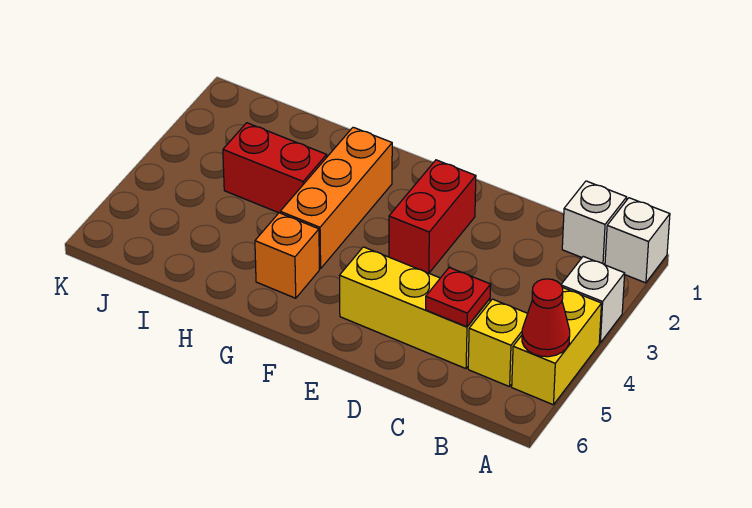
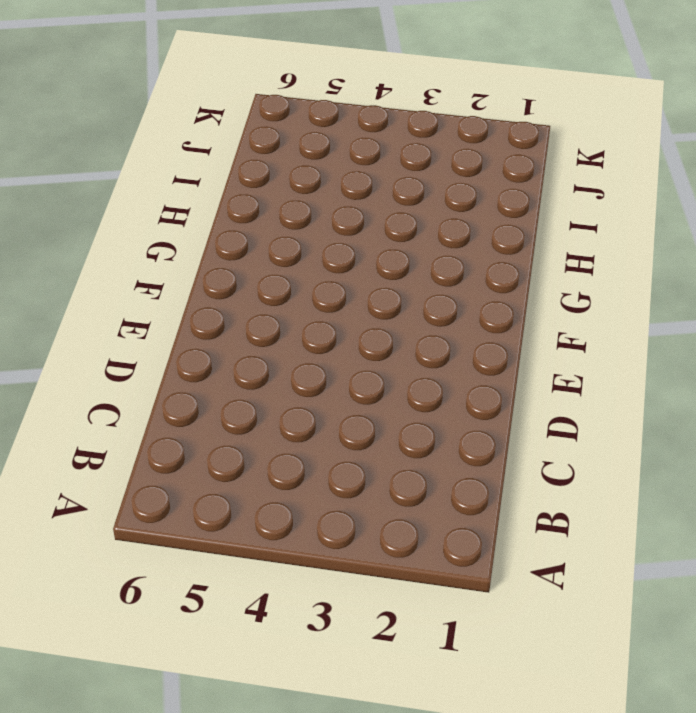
none -> white brick A1 level 1
none -> white brick A3 level 1
none -> yellow brick A4:A5 level 1

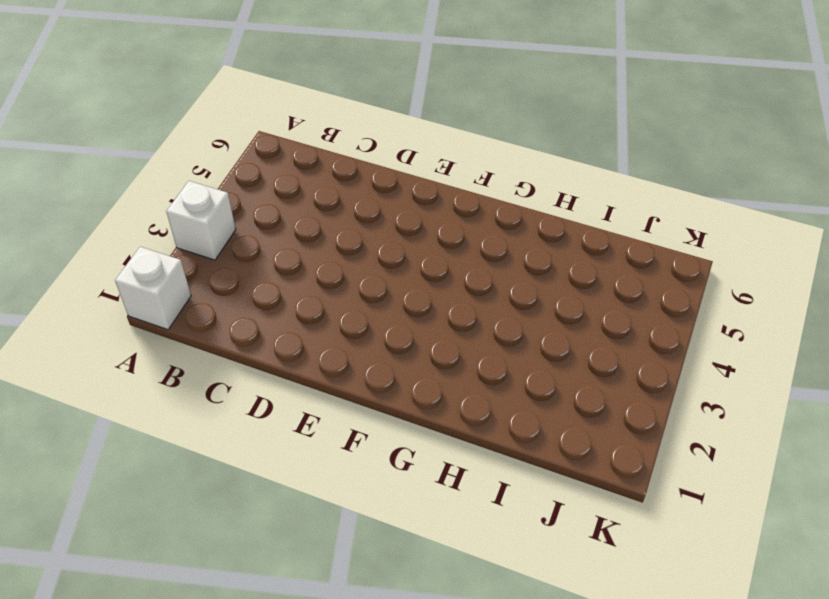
none -> yellow brick A4:A5 level 1
none -> white brick B1 level 1
none -> yellow brick B5 level 1

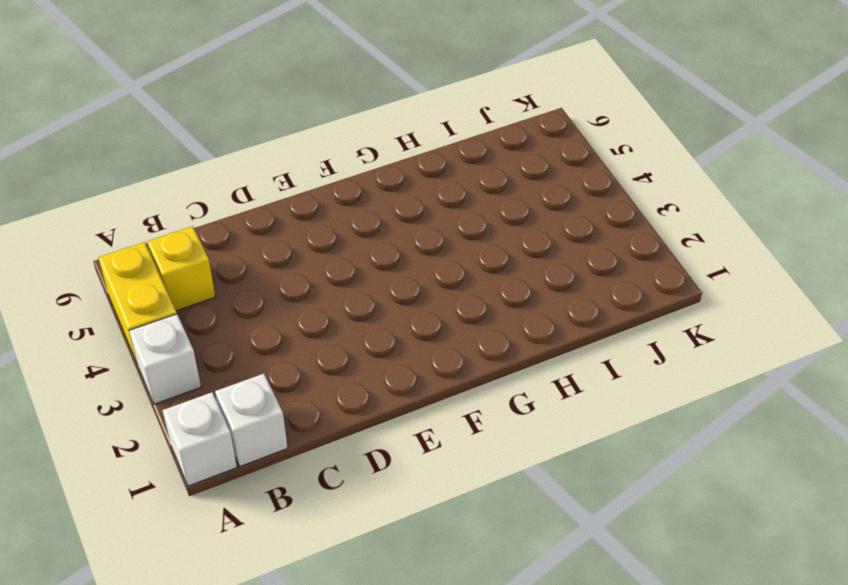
none -> yellow brick C5:E5 level 1
none -> red brick E2:E3 level 1
none -> orange brick G2:G4 level 1

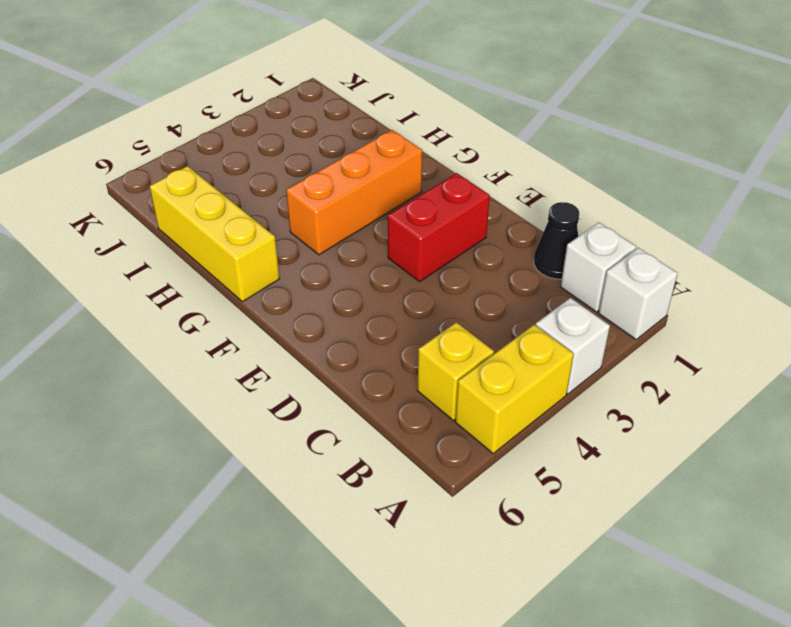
black cone C1 level 1 -> none
yellow brick G6:I6 level 1 -> yellow brick C5:E5 level 1
none -> orange brick G5 level 1
none -> red brick H3:I3 level 1
none -> red cone A5 level 2

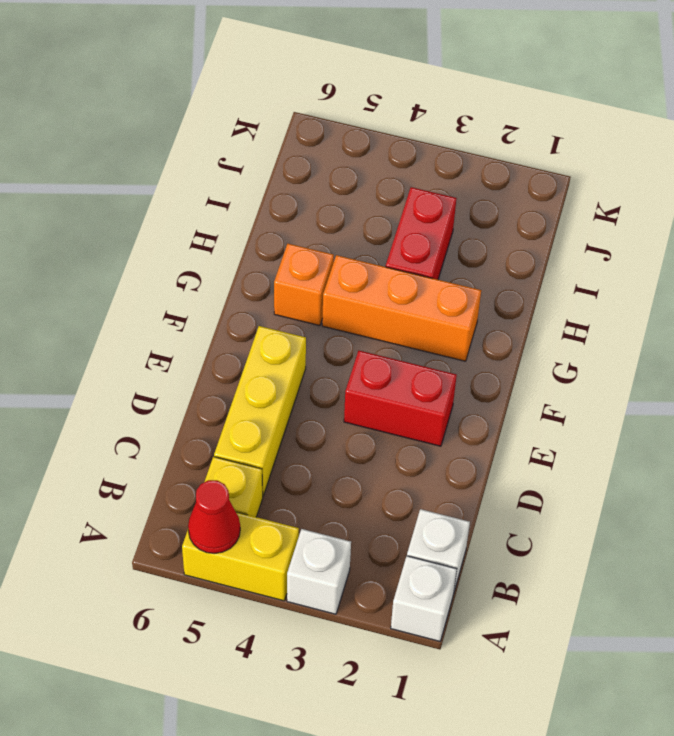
none -> red plate C5 level 2

